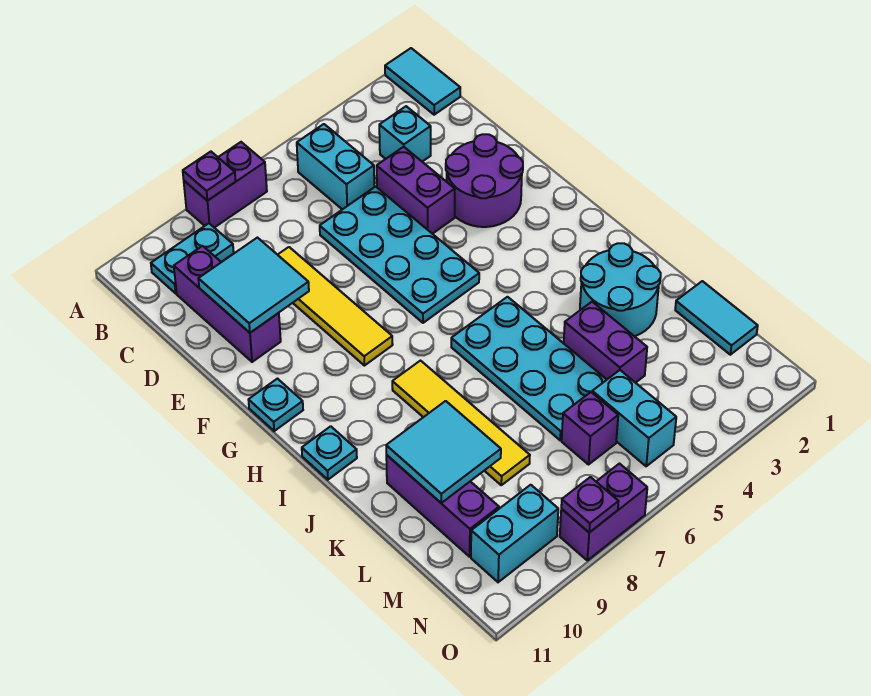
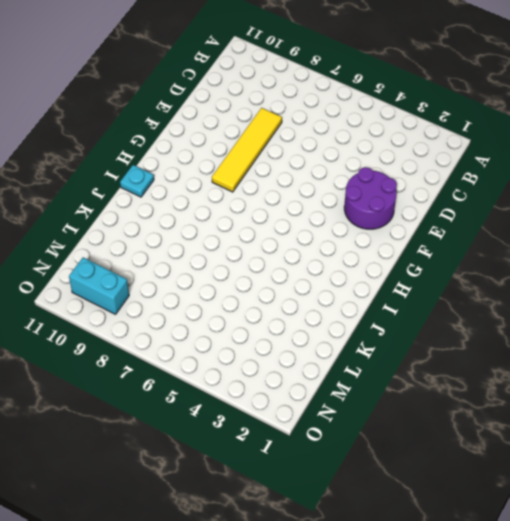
none -> cyan tile A1:B1 level 1
none -> purple brick A7:A8 level 1
none -> cyan brick B5:C5 level 1

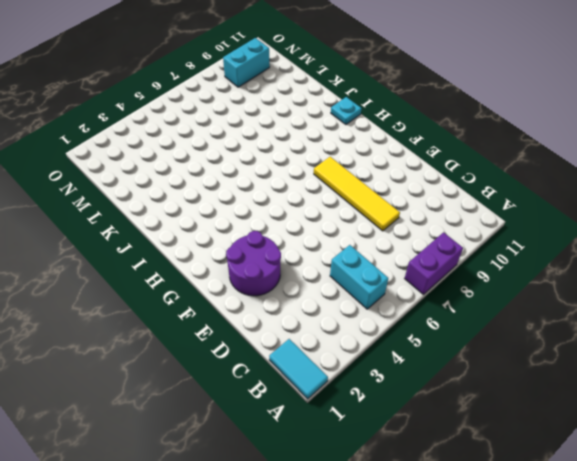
none -> cyan plate B9:B10 level 1
none -> cyan brick C3 level 1
none -> purple brick C10:E10 level 1

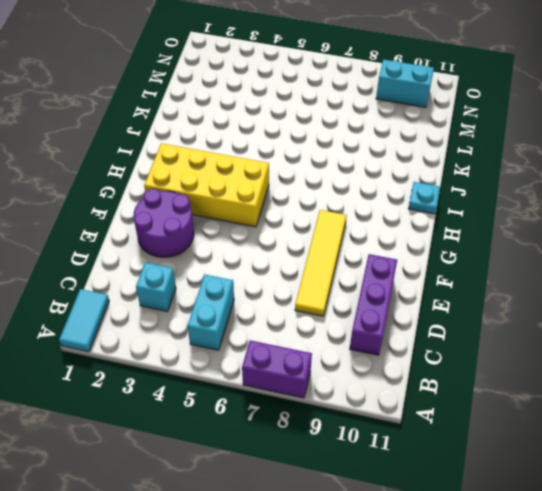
yellow brick G2:H5 level 1 -> cyan plate D5:G6 level 1
none -> cyan plate B9:B10 level 1
none -> purple brick D4:E4 level 1
none -> cyan plate G11 level 1

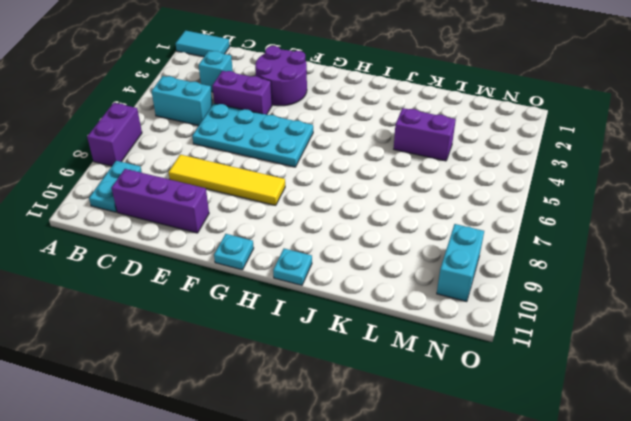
none -> cyan plate I5:L6 level 1
none -> yellow tile I8:L8 level 1
none -> cyan round brick J2:K3 level 1

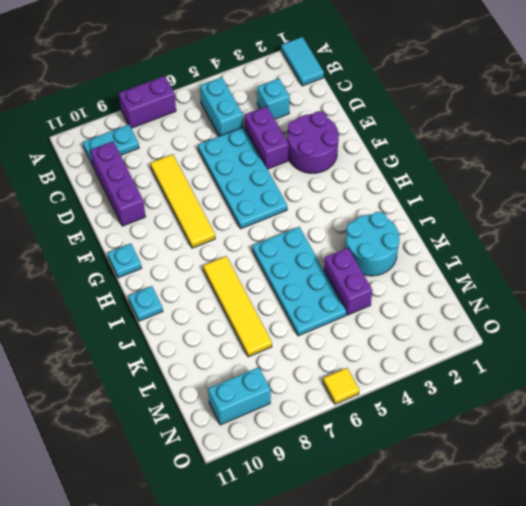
yellow tile O6 level 1 -> none
none -> purple brick K10:M10 level 1
none -> cyan tile L1:M1 level 1
none -> cyan brick M5:N5 level 1

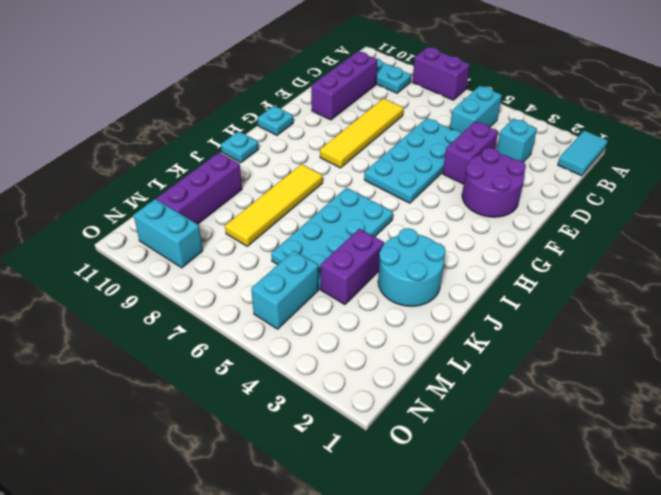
none -> cyan tile L1:M1 level 1
none -> purple brick M6 level 1
none -> purple brick O7:O8 level 1

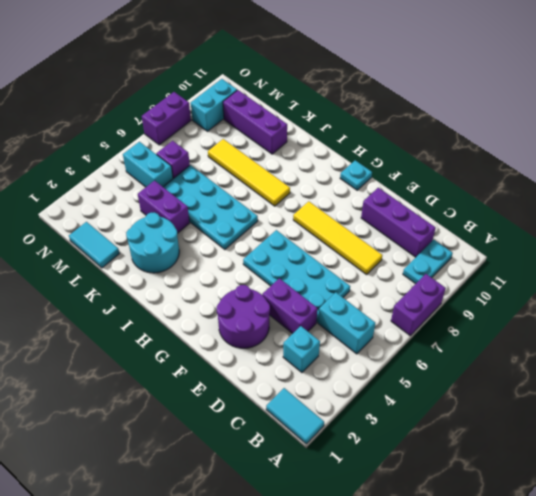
none -> cyan plate I11 level 1
none -> purple plate A8 level 2
none -> cyan tile D9:E10 level 2

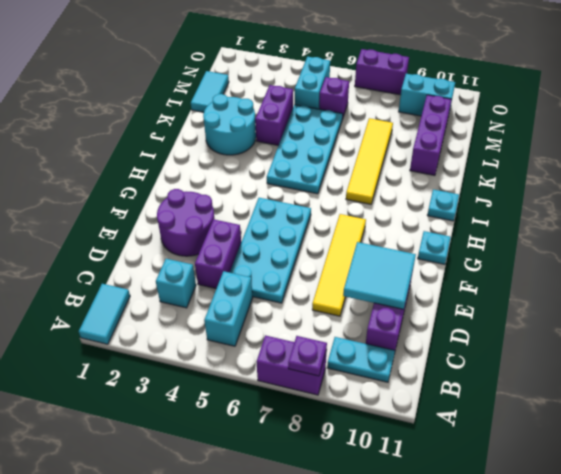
none -> cyan tile K9:L10 level 2
none -> purple plate O8 level 2

